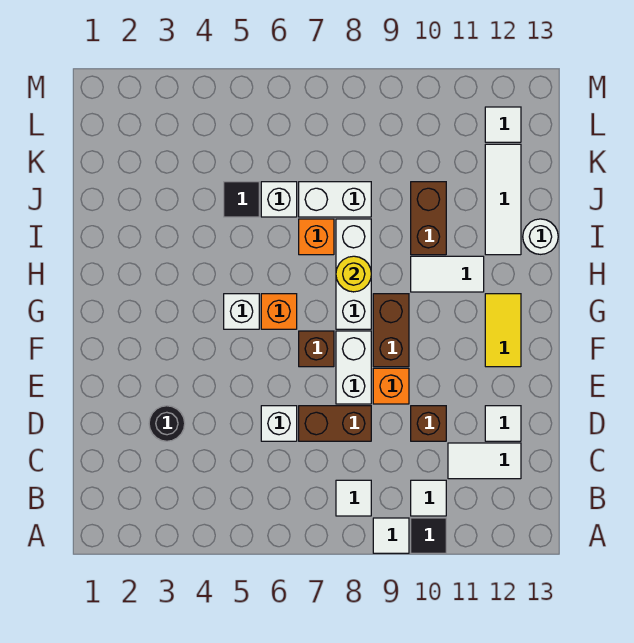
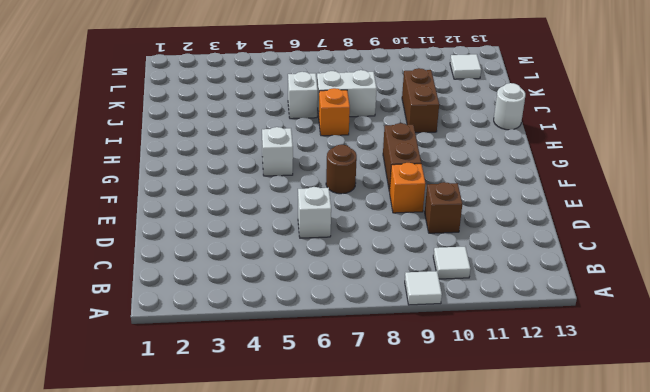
brown round brick F7 level 1 -> brown brick F7 level 1
none -> black tile A10 level 1
none -> white tile B8 level 1
none -> white tile C11:C12 level 1

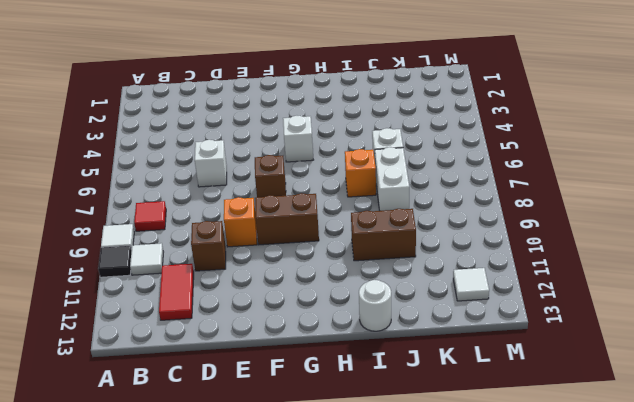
red tile B8 level 1 -> white tile B8 level 1
red tile C11:C12 level 1 -> white tile C11:C12 level 1
none -> black round brick D3 level 1
none -> brown brick D7:D8 level 1
none -> white tile D12 level 1

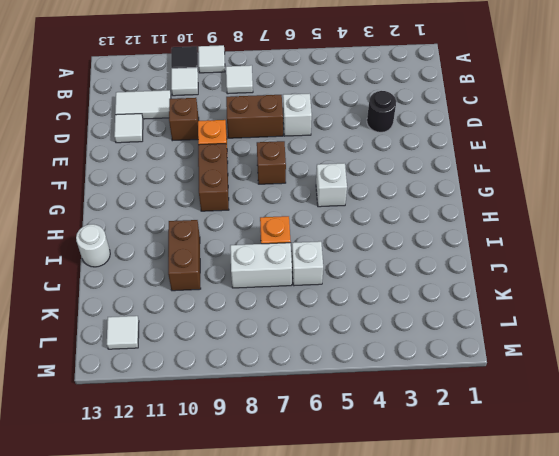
none -> white brick E8:F8 level 1
none -> yellow tile F12:G12 level 1
none -> orange brick G6 level 1

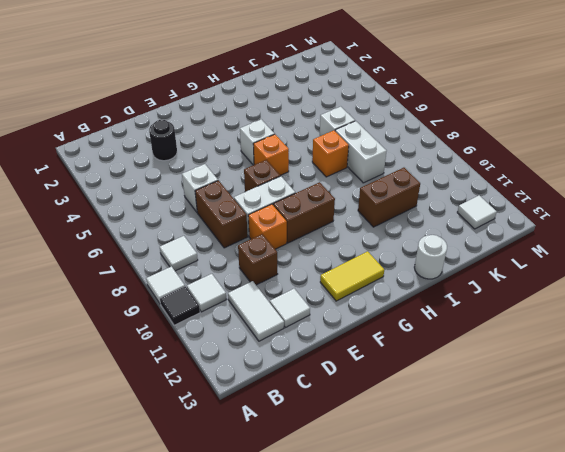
none -> white brick G8:I8 level 1
none -> white tile H10:H11 level 1
none -> white tile I12:K12 level 1

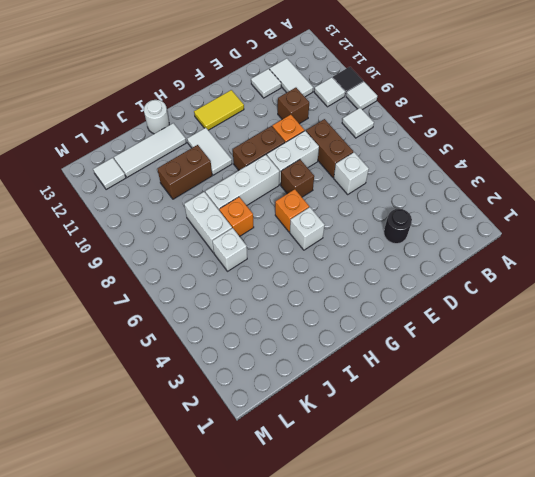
none -> black tile J5 level 1
none -> yellow round brick H8 level 2

